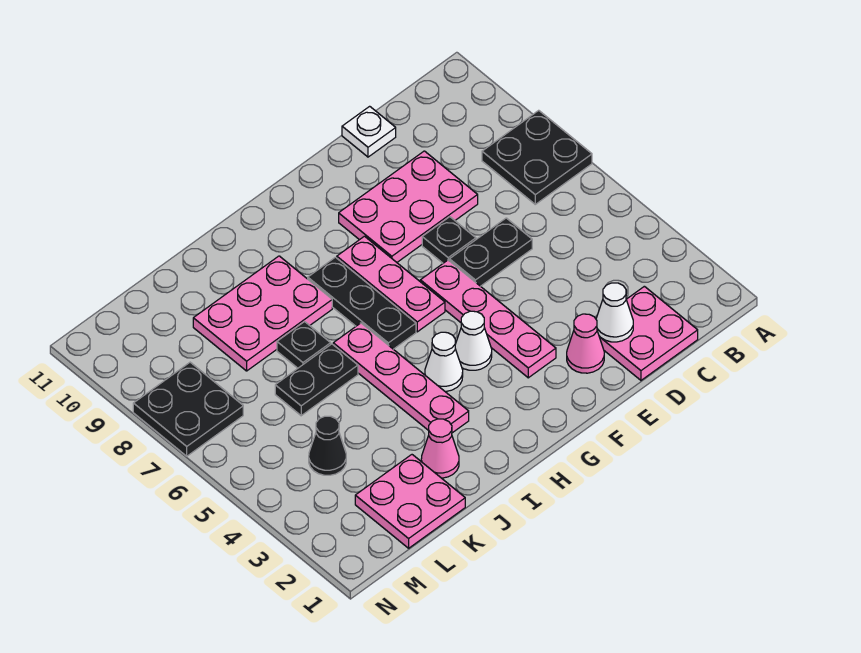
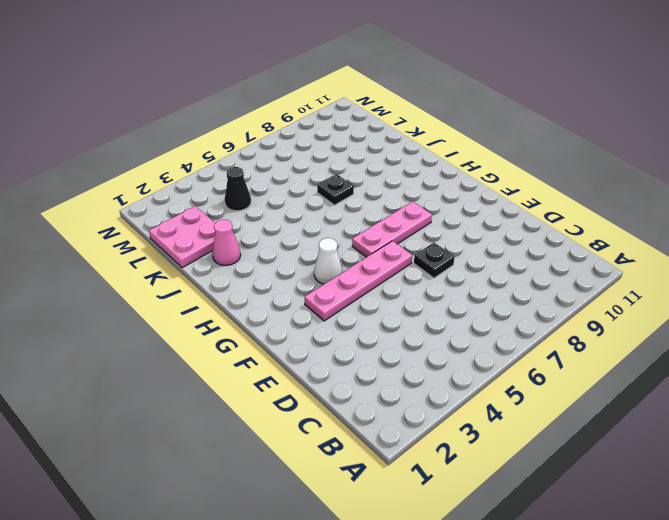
none -> black plate A7:B8 level 1
none -> pink plate C1:D2 level 1
none -> black plate D6:E6 level 1

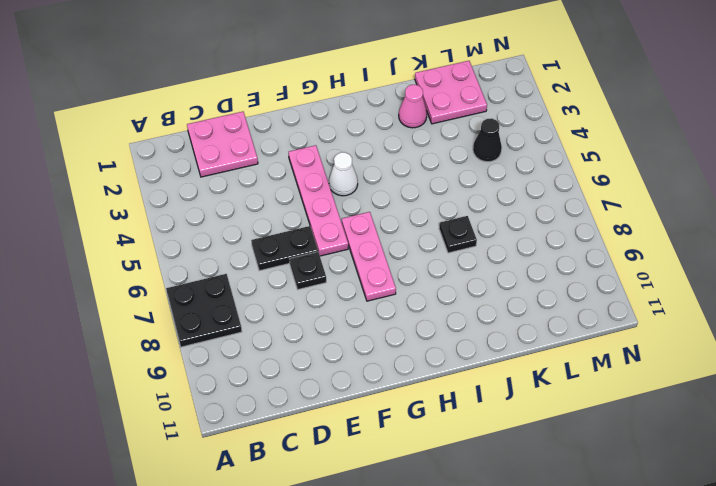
none -> pink plate D8:F9 level 1
none -> white plate D11 level 1
none -> pink cone E2 level 1

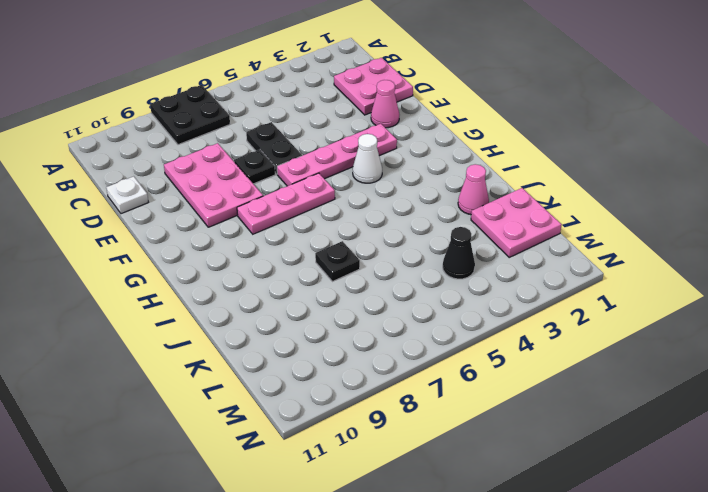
none -> white cone H4 level 1
none -> black plate H6:H8 level 1
none -> pink plate I3:I6 level 1

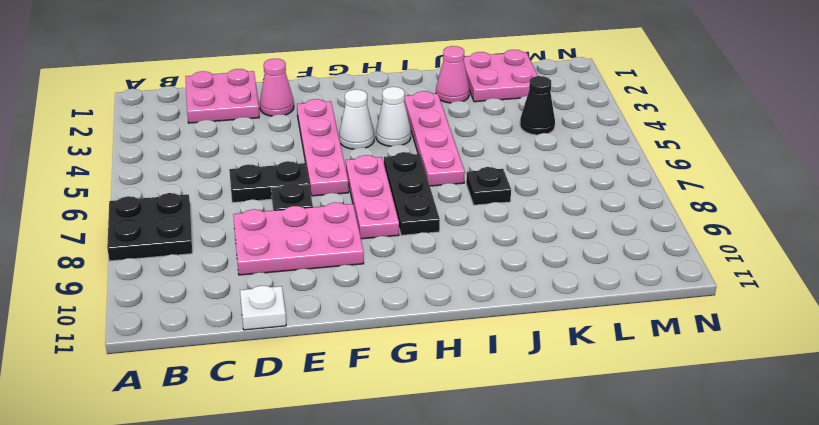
none -> pink plate I8:K9 level 1
none -> black plate J6:K6 level 1
none -> black plate M7:N8 level 1

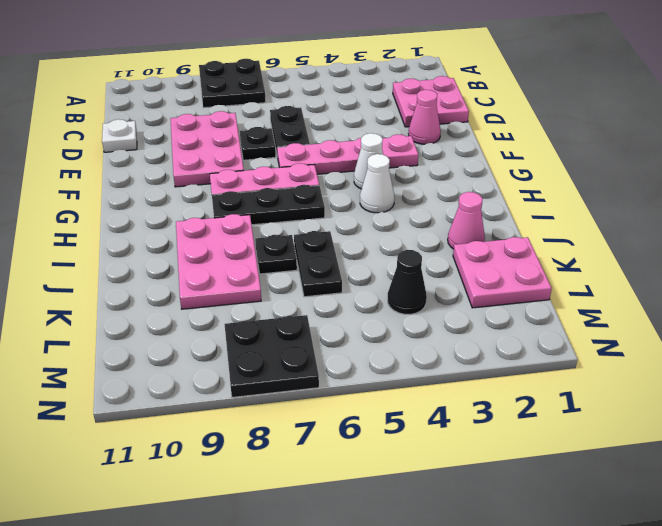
none -> pink plate I3:I6 level 1
none -> white cone D2 level 2

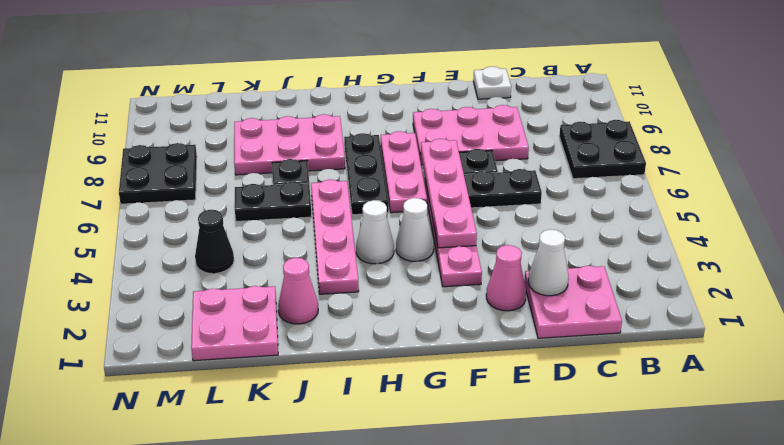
pink plate F4:F7 level 2 -> none

